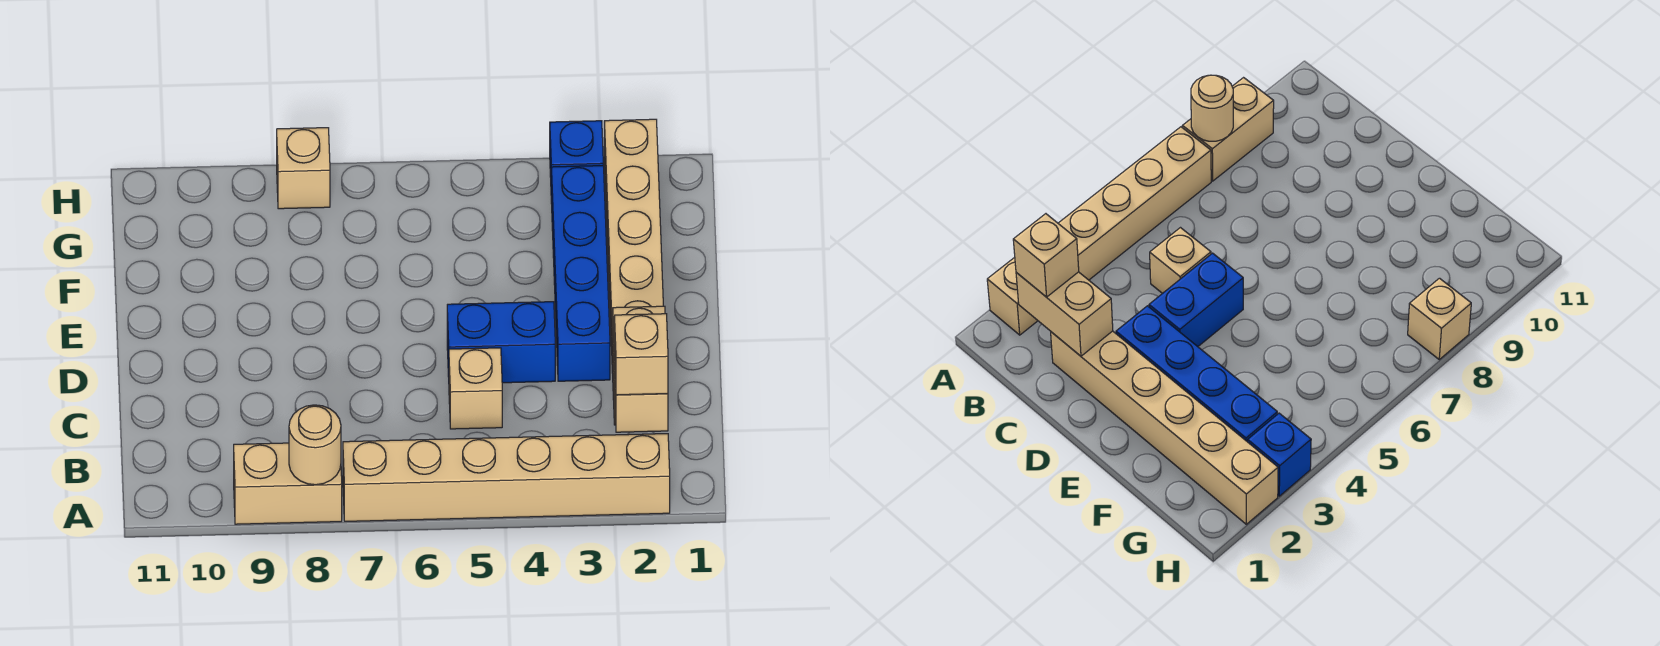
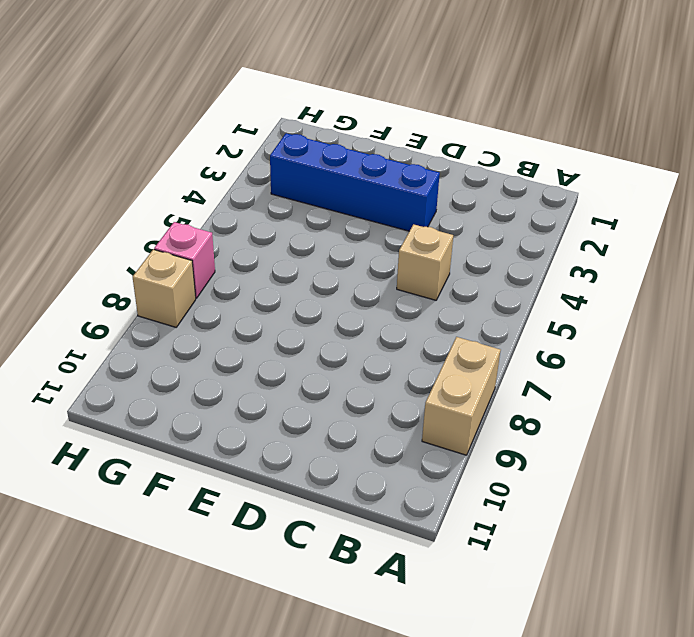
pink brick H7 level 1 -> none
none -> tan brick A2:A7 level 1
none -> tan brick C2:H2 level 1

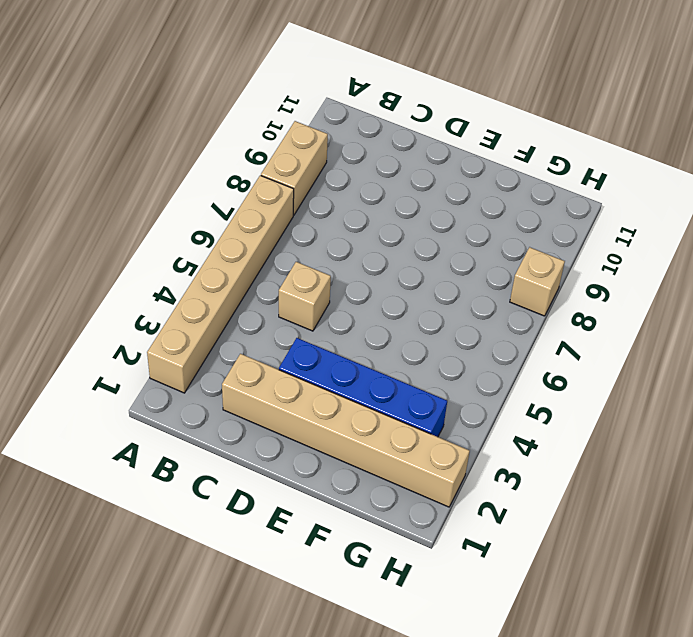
none -> blue brick D4:D5 level 1
none -> blue brick H3 level 1

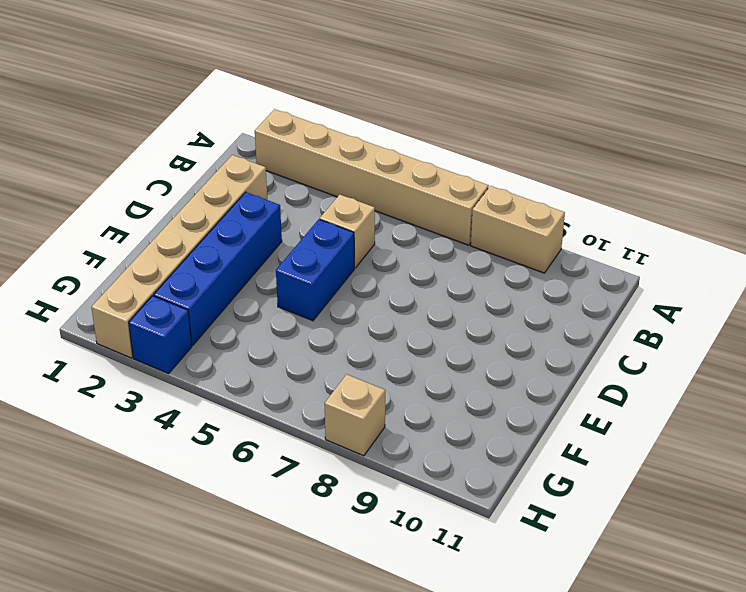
blue brick D5:E5 level 1 -> blue brick D4:D5 level 1
none -> tan round brick A8 level 2
none -> tan brick B2:C2 level 2

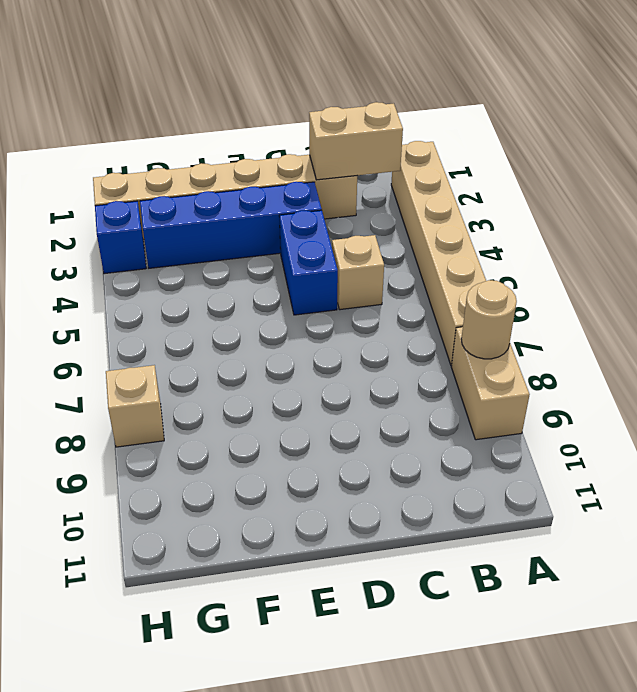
none -> tan brick B2 level 3

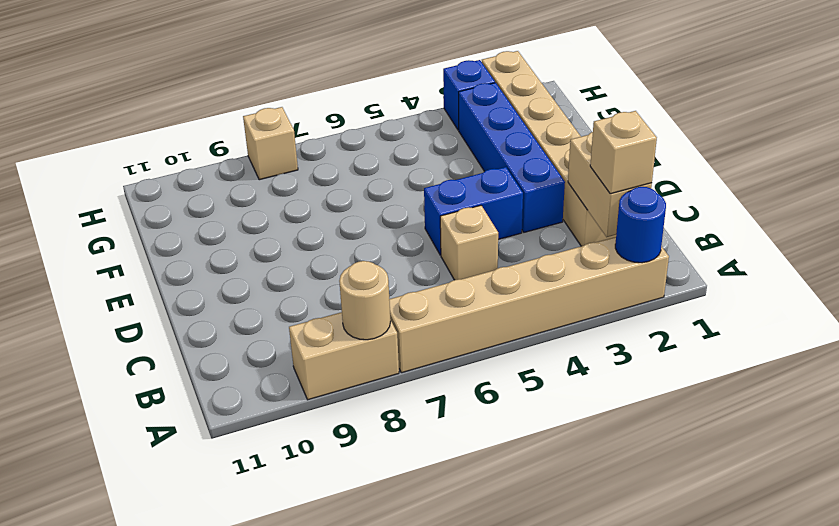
blue round brick A2 level 2 -> none

